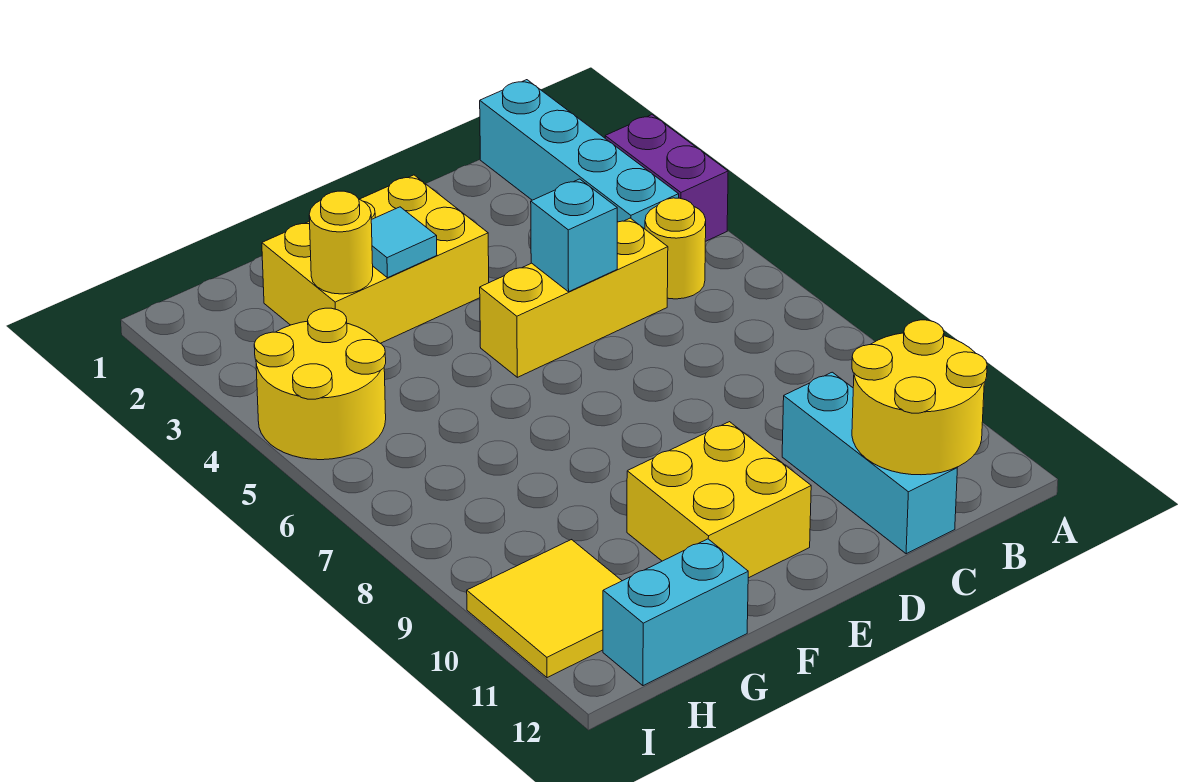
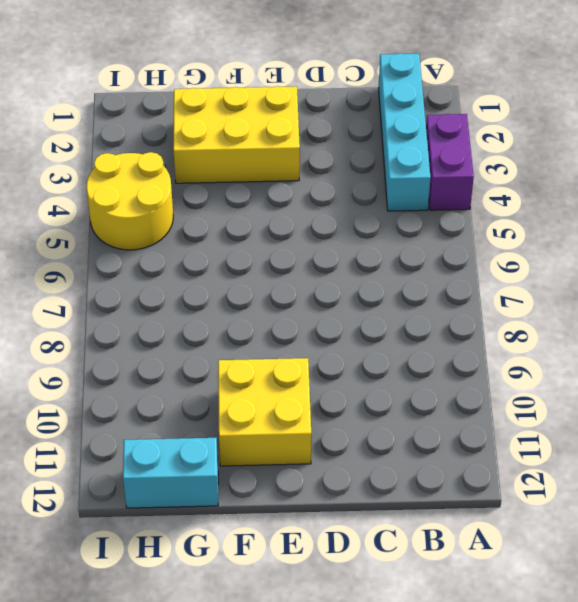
none -> yellow round brick B5 level 1
none -> yellow brick C5:E5 level 1
none -> cyan brick C10:C12 level 1

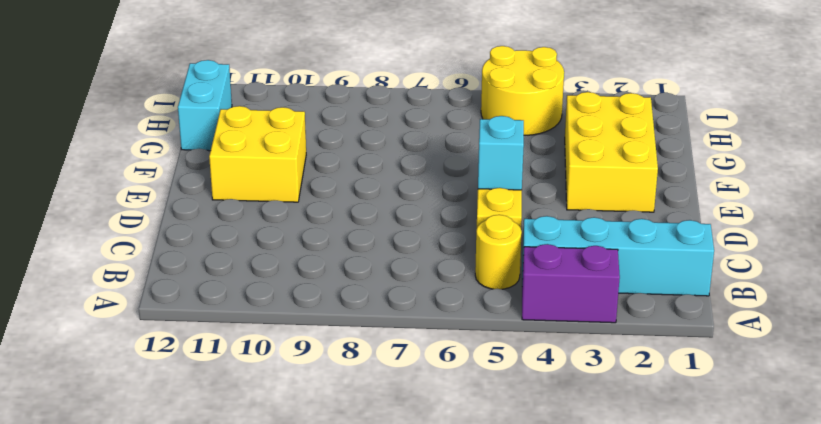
none -> cyan brick C10:C12 level 1
none -> yellow tile H10:I11 level 1
none -> yellow round brick B11:C12 level 2

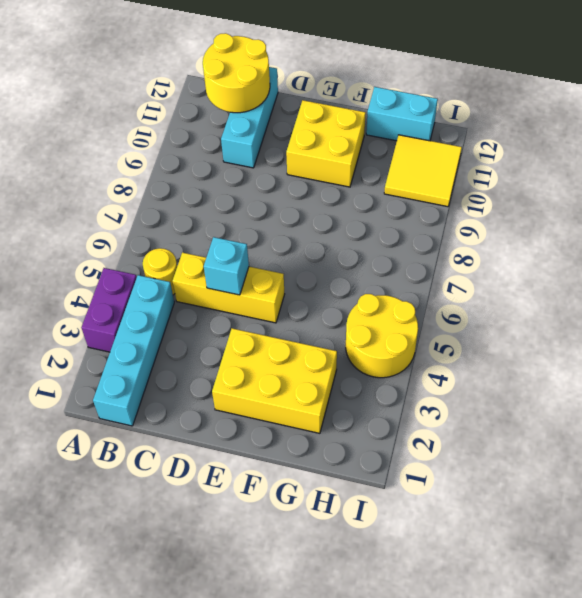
none -> cyan tile F3 level 2
none -> yellow round brick G3 level 2

